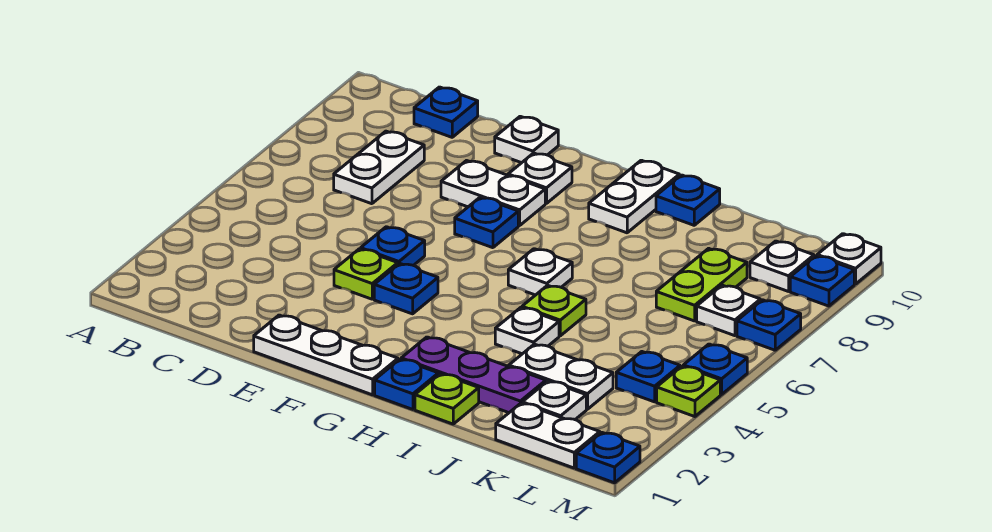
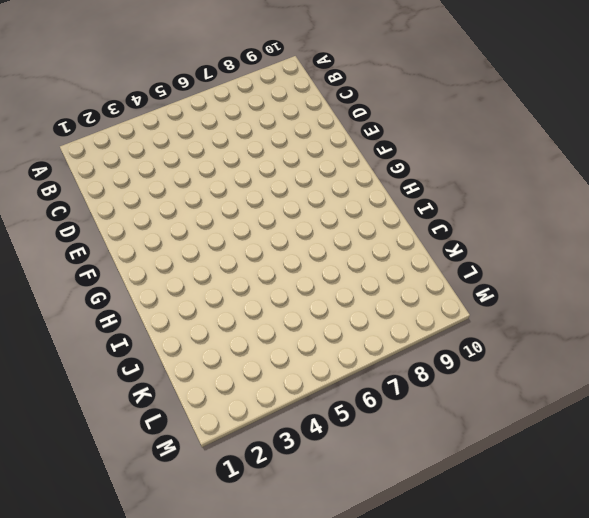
none -> white plate C7:C8 level 1
none -> blue plate C10 level 1
none -> white plate E1:G1 level 1
none -> lime plate E4 level 1

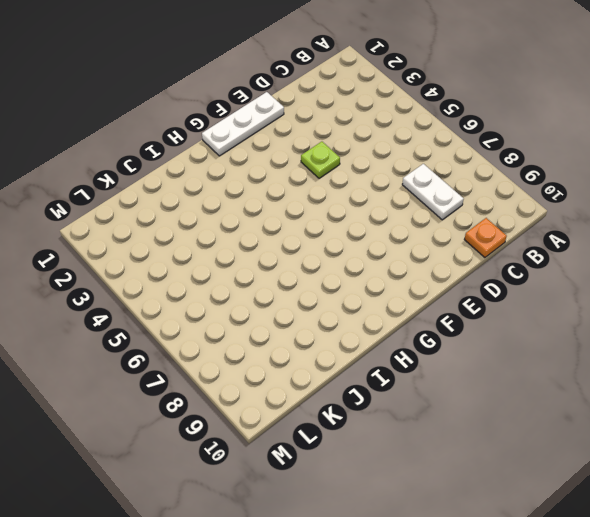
orange plate C10 level 1 -> blue plate C10 level 1
none -> blue plate E5 level 1
none -> white plate E8:F8 level 1
none -> white plate E10 level 1
none -> blue plate F4 level 1

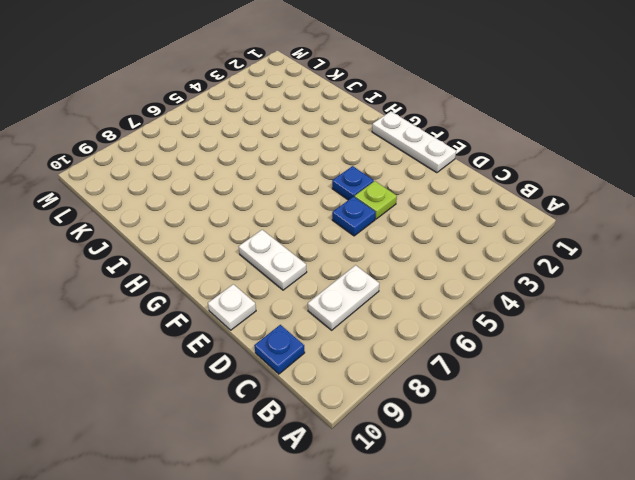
none -> blue plate F7 level 1
none -> white plate F9 level 1
none -> blue plate H1 level 1
none -> purple plate H2:J2 level 1

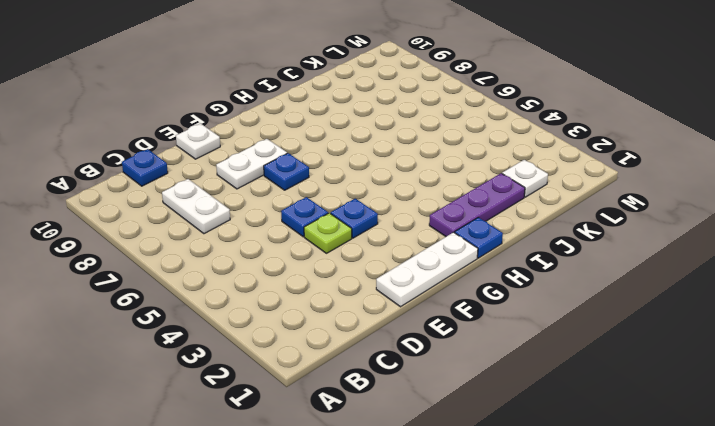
none -> white plate F9 level 1
none -> white plate H6 level 1
none -> white plate H9:H10 level 1
none -> lime plate I1 level 1

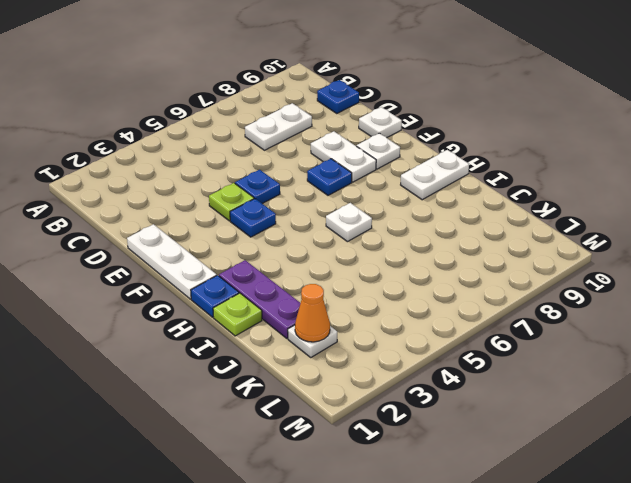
orange cone K2 level 2 -> none
none -> white plate I4 level 1
none -> lime plate I5 level 1
none -> blue plate I10 level 1
none -> white plate J3:K3 level 1

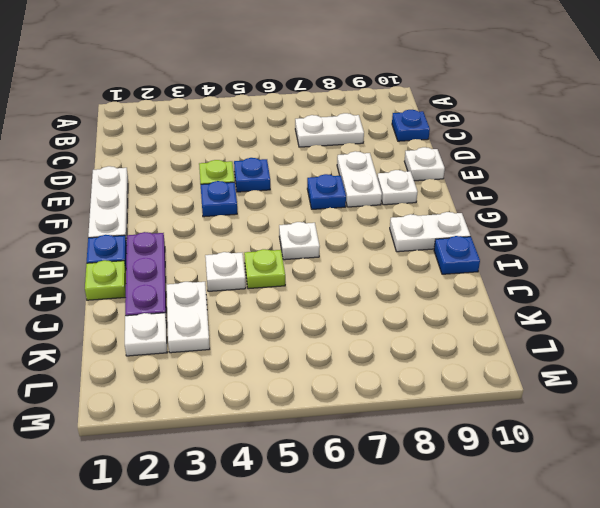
none -> white plate K1:L1 level 1
none -> lime plate K7:K8 level 1
none -> blue plate L4 level 1
none -> white plate L7 level 1

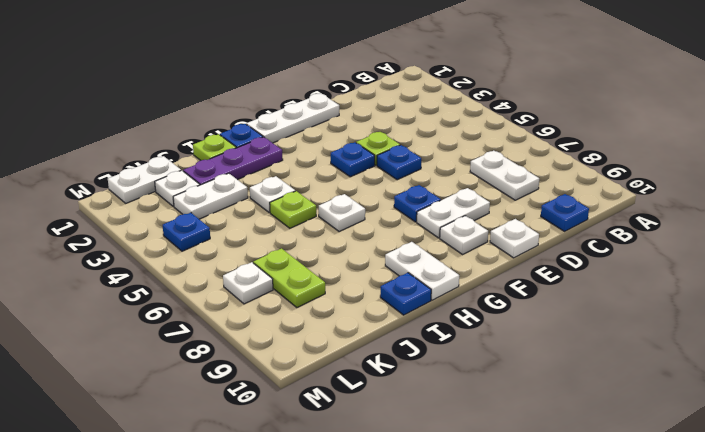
none -> white plate L9 level 1
none -> blue plate M1 level 1
none -> lime plate M4 level 1
none -> blue plate M5 level 1

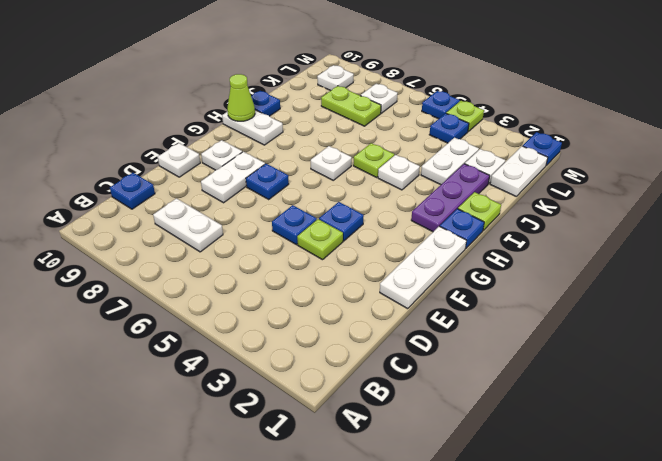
lime cone H10 level 2 -> none
none -> blue plate M7 level 1
none -> blue plate M9 level 1
none -> white plate M10 level 1

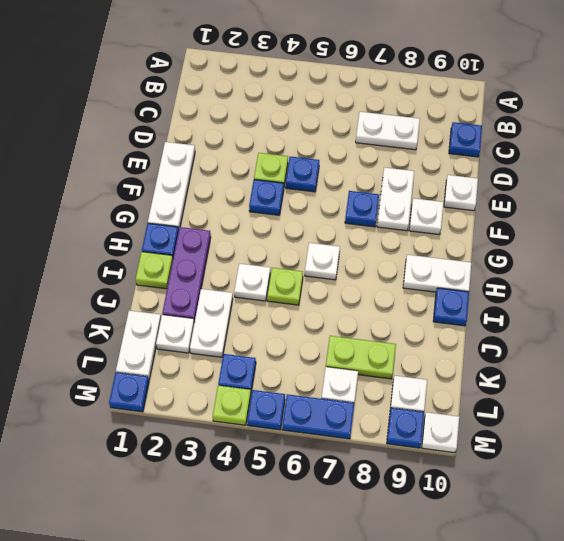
blue plate M6:M7 level 1 -> blue plate M7 level 1

